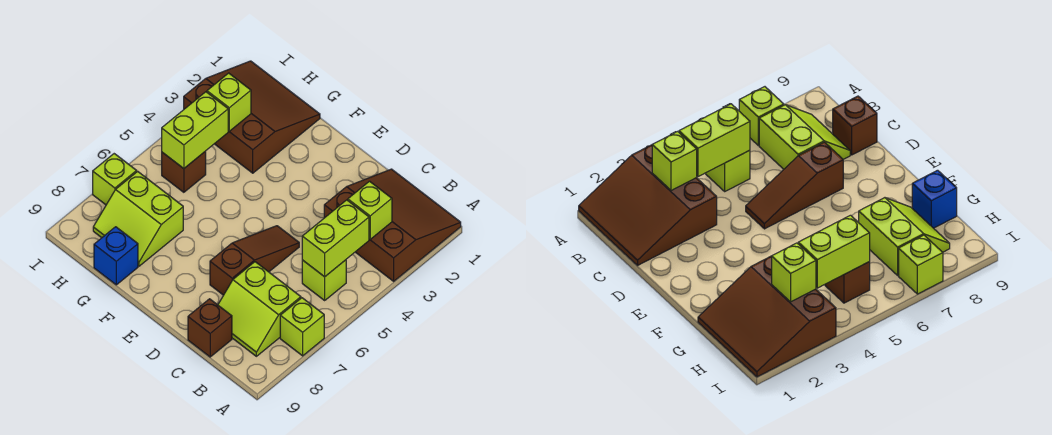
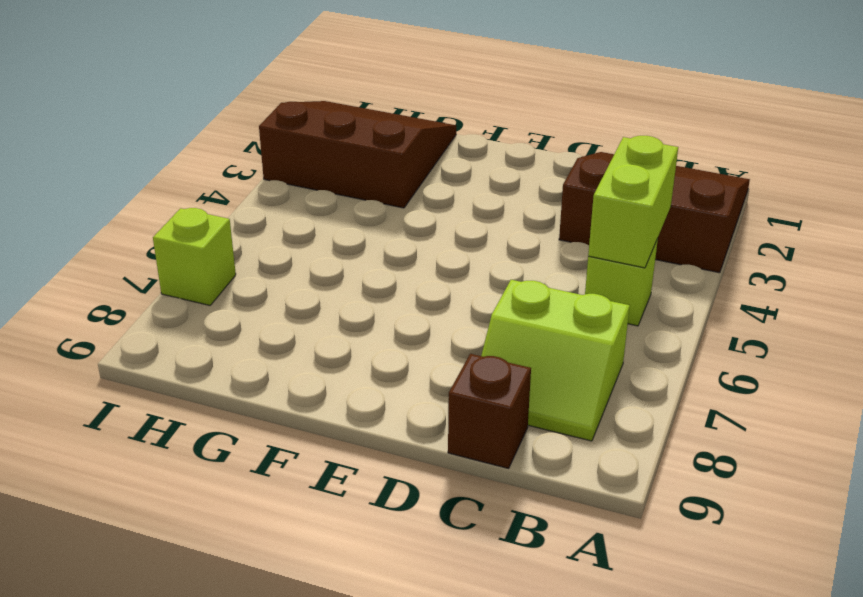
none -> lime brick A7 level 1
none -> brown slope D5:D7 level 1 top 7
none -> lime slope G7:H8 level 1 top 7

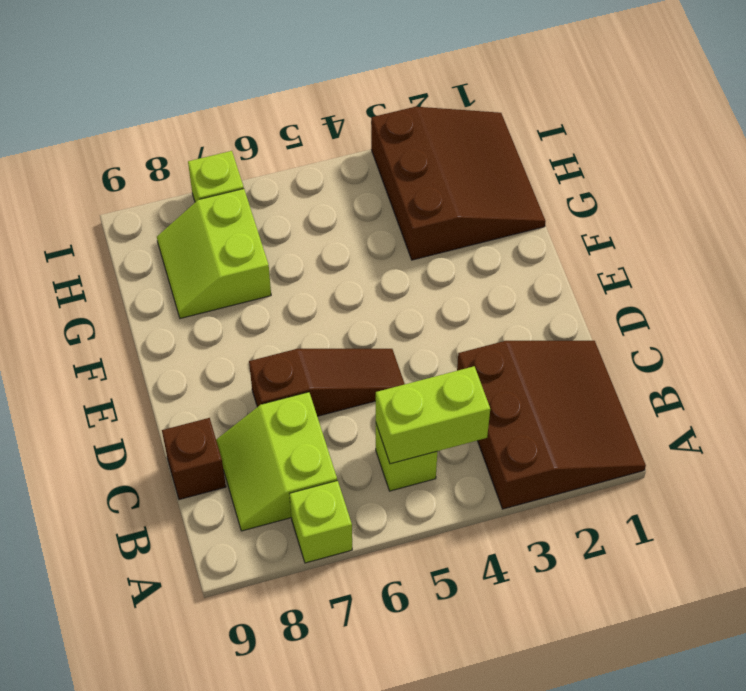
none -> blue brick G9 level 1
none -> brown brick H5 level 1
none -> lime brick B3 level 2

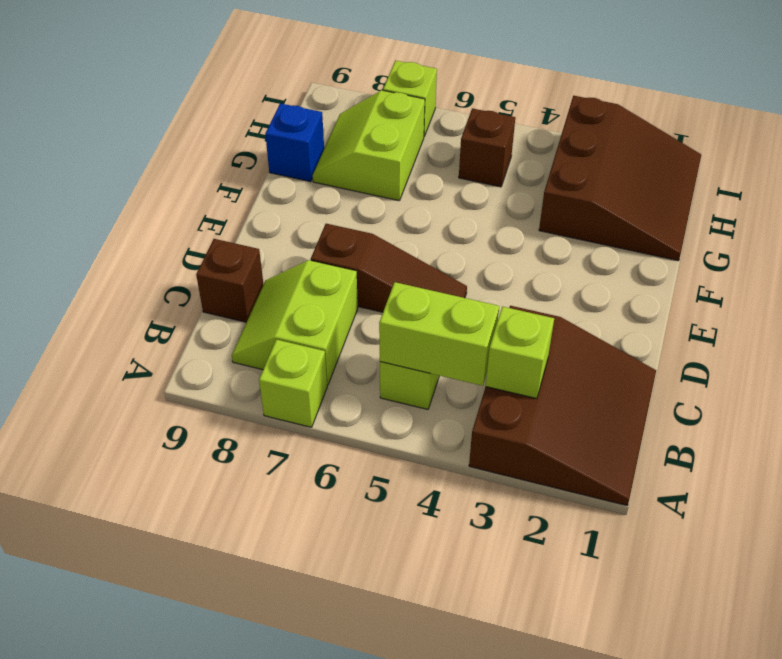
none -> lime brick H3 level 2
none -> lime brick H4:H5 level 2

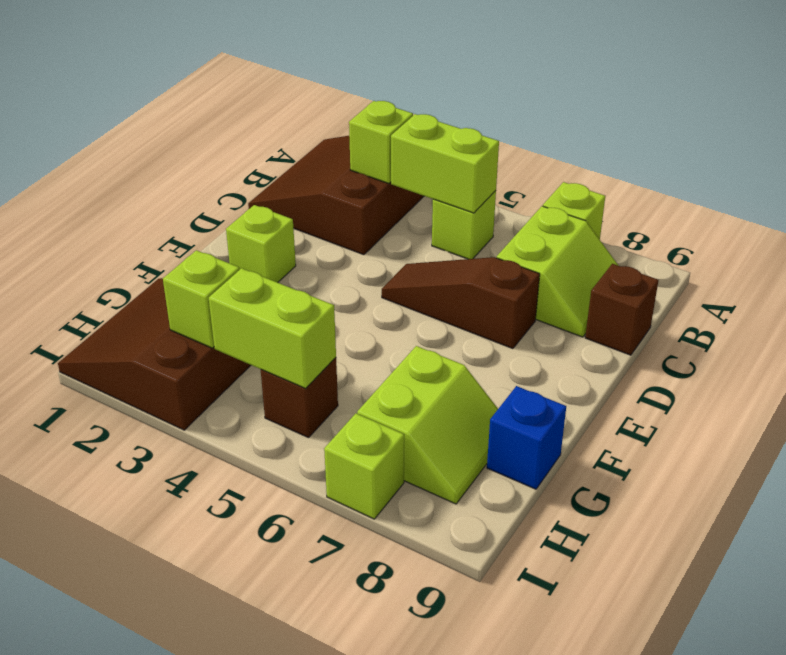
lime brick E2 level 1 -> none

